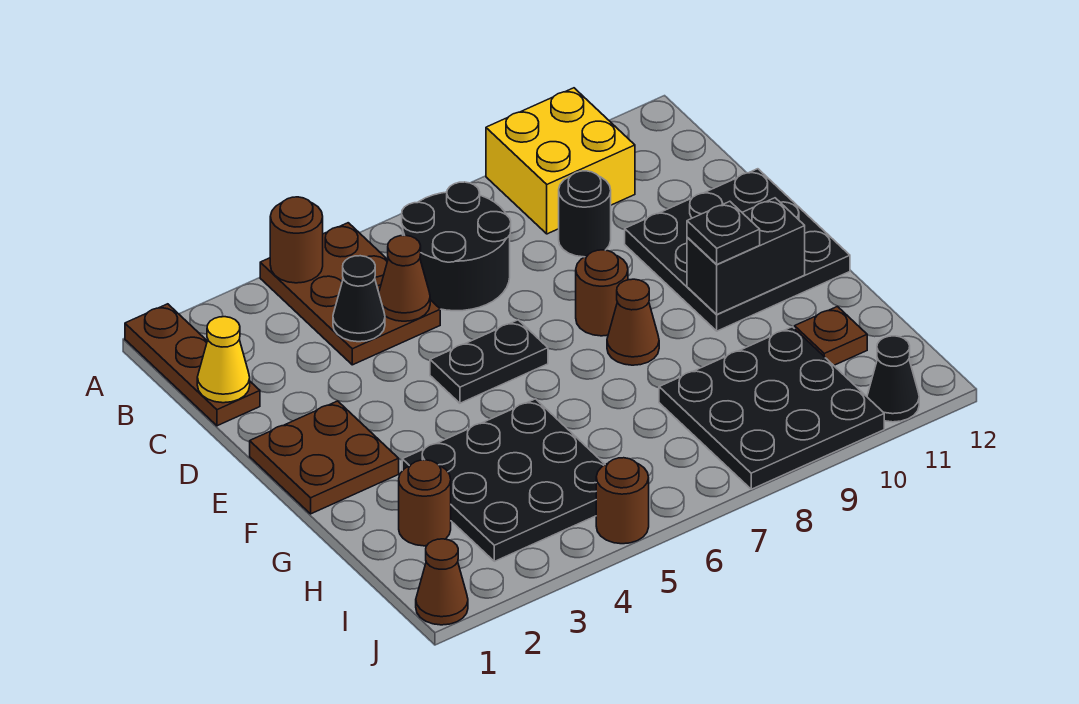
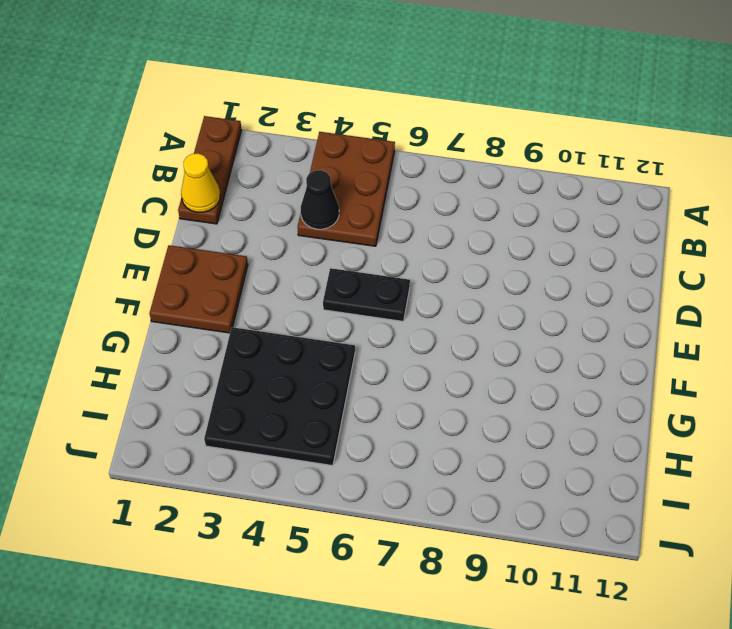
none -> yellow brick A9:B10 level 1
none -> black round brick B6:C7 level 1
none -> black round brick C9 level 1

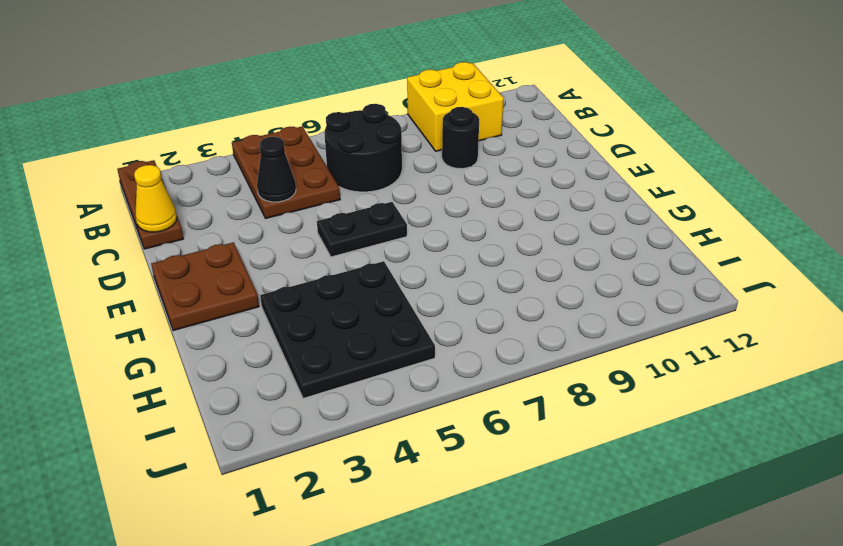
none -> black plate D10:F12 level 1
none -> brown round brick E8 level 1
none -> brown cone F8 level 1

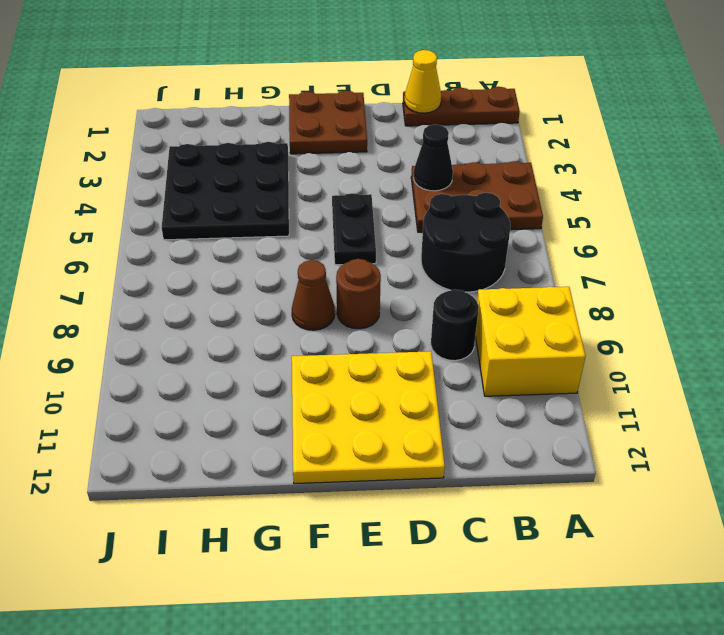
yellow plate D10:F12 level 1 -> black plate D10:F12 level 1
none -> brown round brick H2 level 1
none -> black plate H8:J10 level 1
none -> brown plate H11 level 1

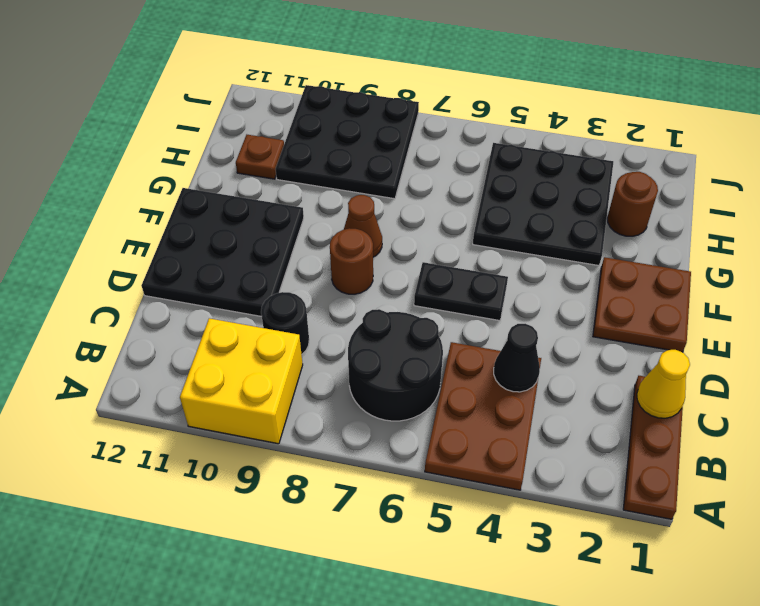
none -> brown cone J1 level 1
none -> brown round brick J5 level 1
none -> black cone J11 level 1

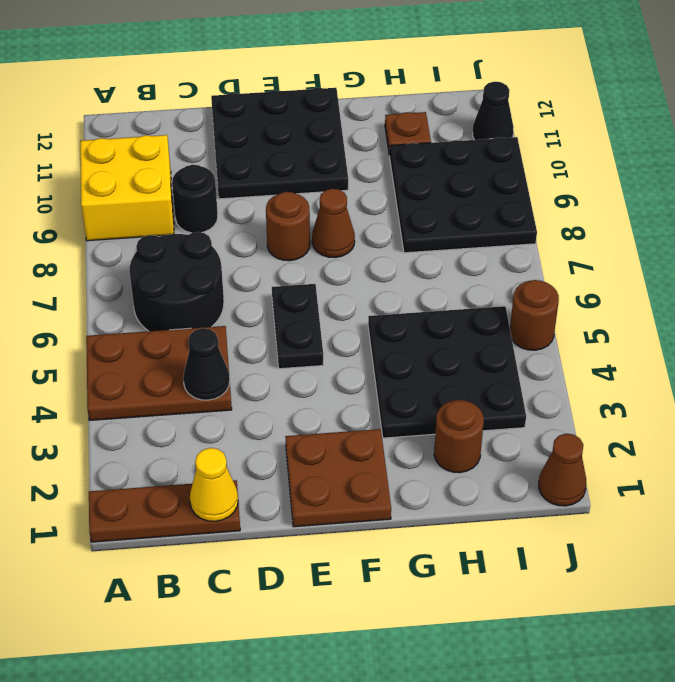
none -> brown round brick A4 level 2
none -> brown cone C5 level 2
none -> black brick F10:F11 level 2

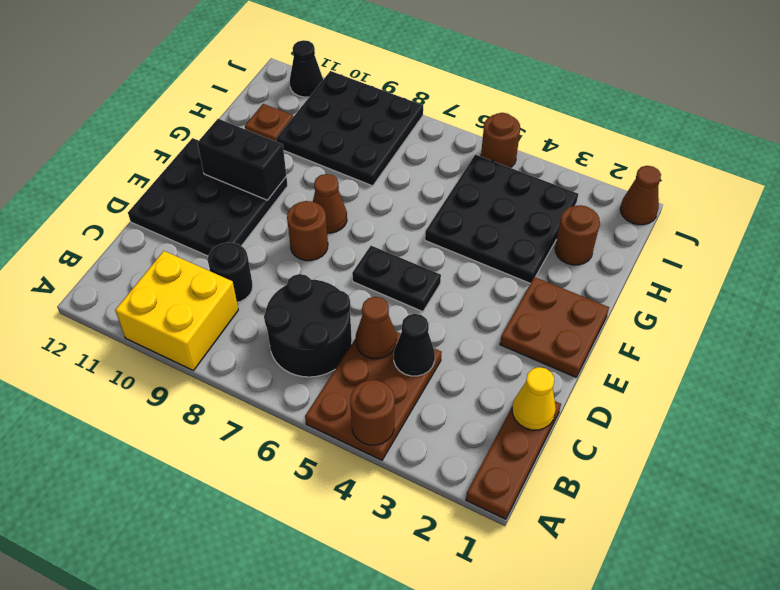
none -> black plate F10 level 3

